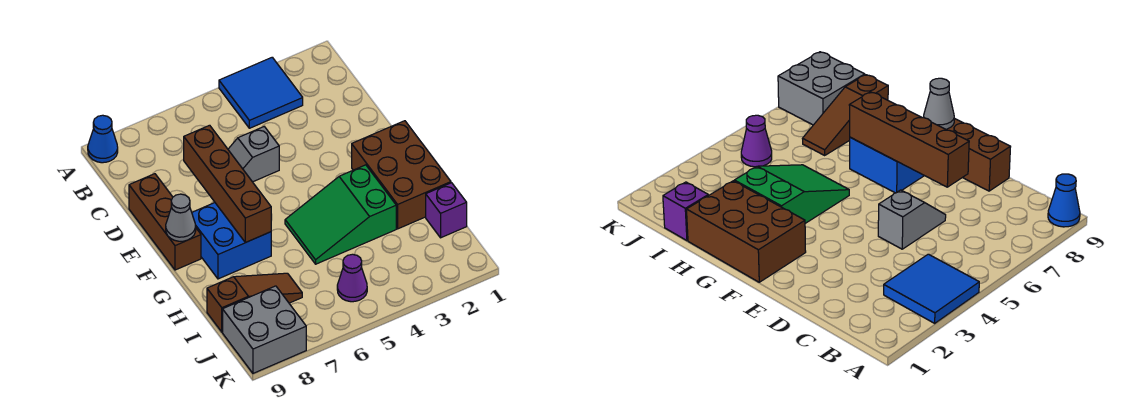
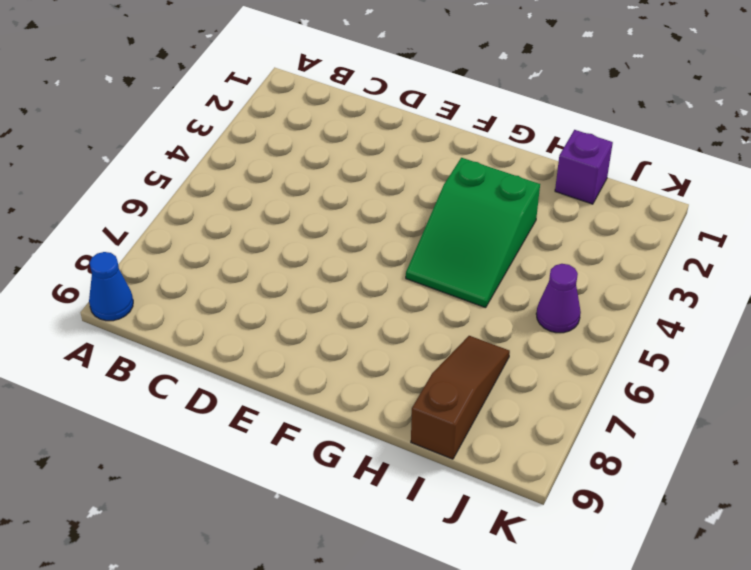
none -> blue tile A3:B4 level 1
none -> grey slope D5:D6 level 1 top 5
none -> brown brick D9:F9 level 1

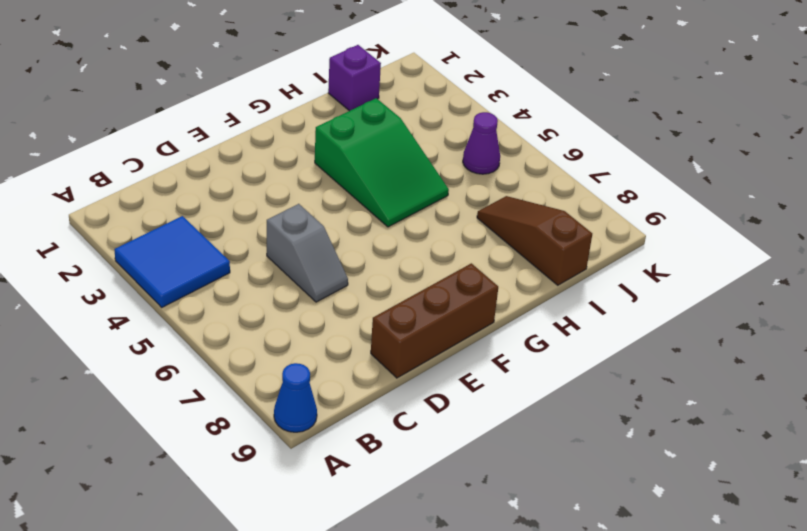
none -> brown brick F1:H2 level 1
none -> blue brick F7:G8 level 1
none -> grey brick J8:K9 level 1

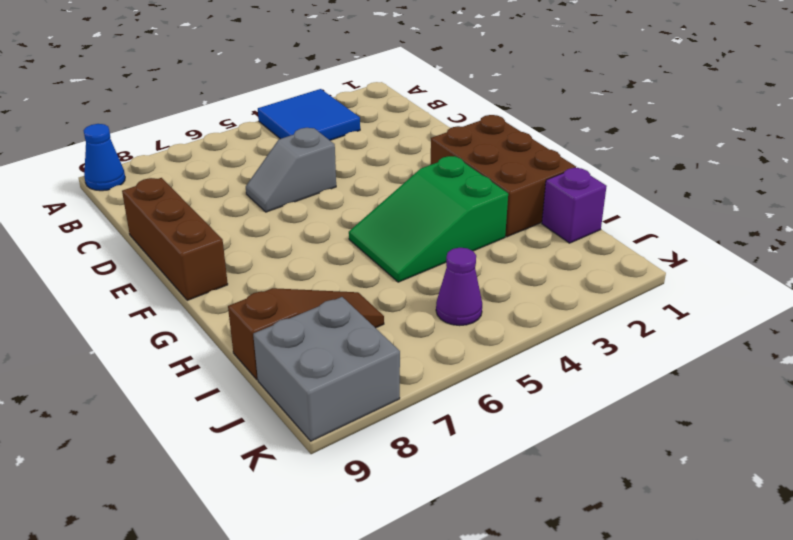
none -> blue brick F7:G8 level 1
none -> brown brick D7:G7 level 2
none -> grey cone F9 level 2

